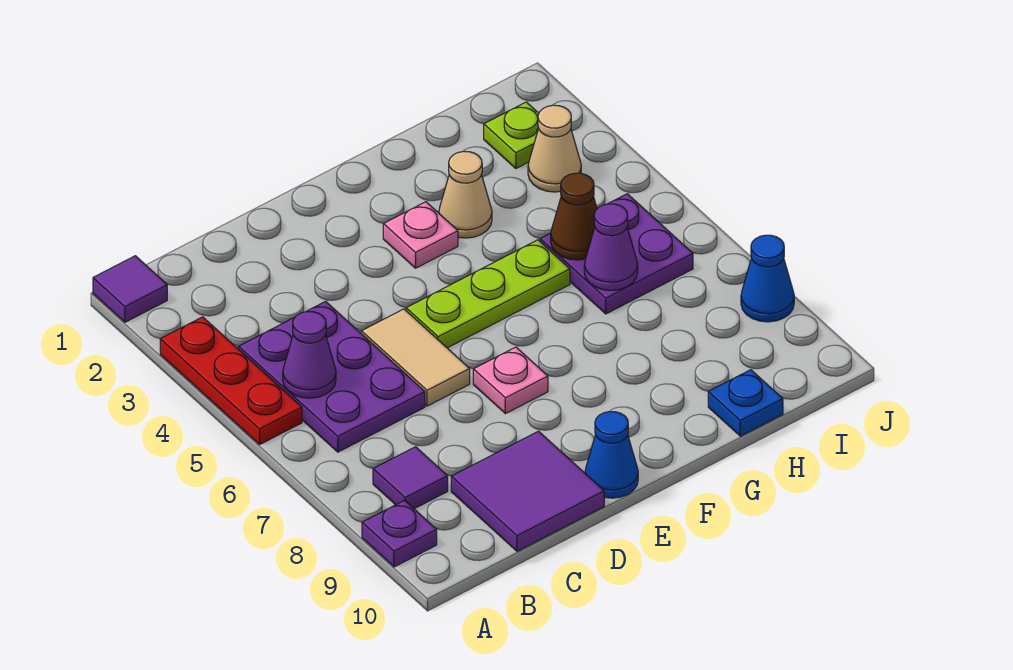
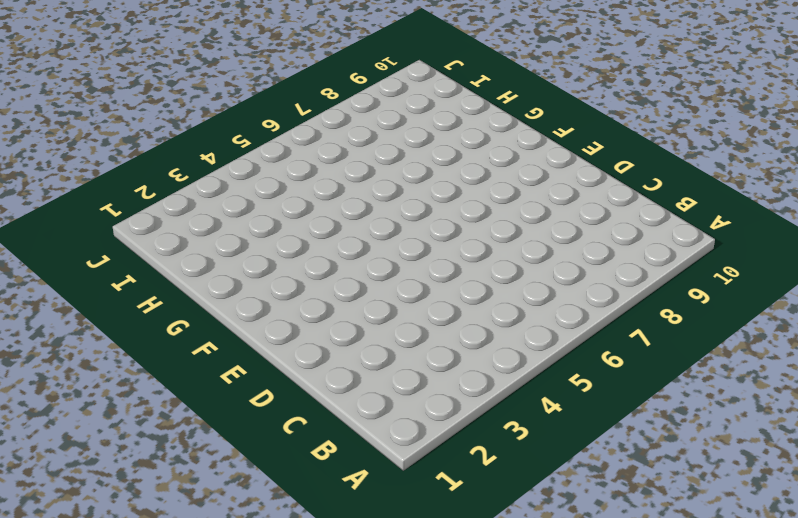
none -> purple tile A1 level 1
none -> red plate A3:A5 level 1
none -> purple plate A9 level 1

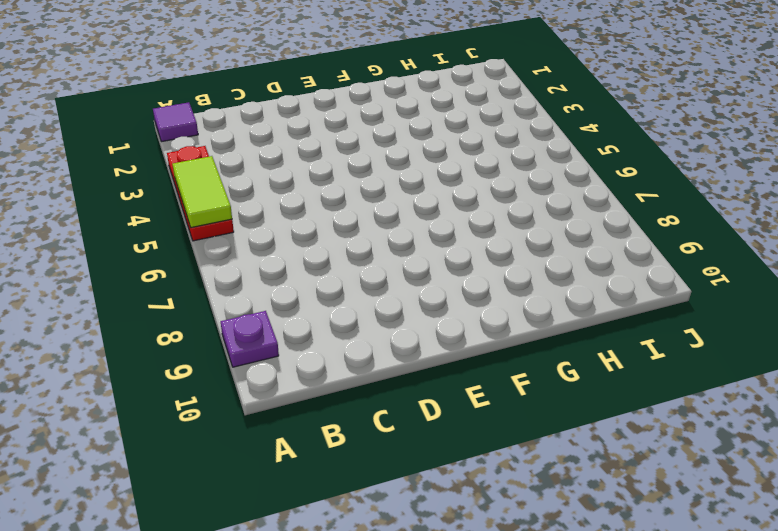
lime tile A4:A5 level 2 -> none
none -> purple plate B4:C6 level 1
none -> purple tile B8 level 1
none -> purple tile C9:D10 level 1

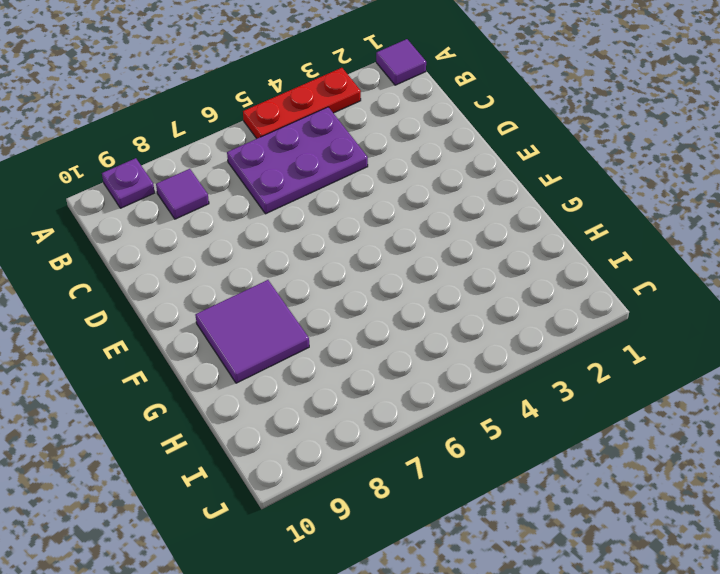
purple tile F8:G9 level 1 -> purple tile C9:D10 level 1
none -> tan tile D5:D6 level 1
none -> lime plate E5:G5 level 1
none -> pink plate E7 level 1

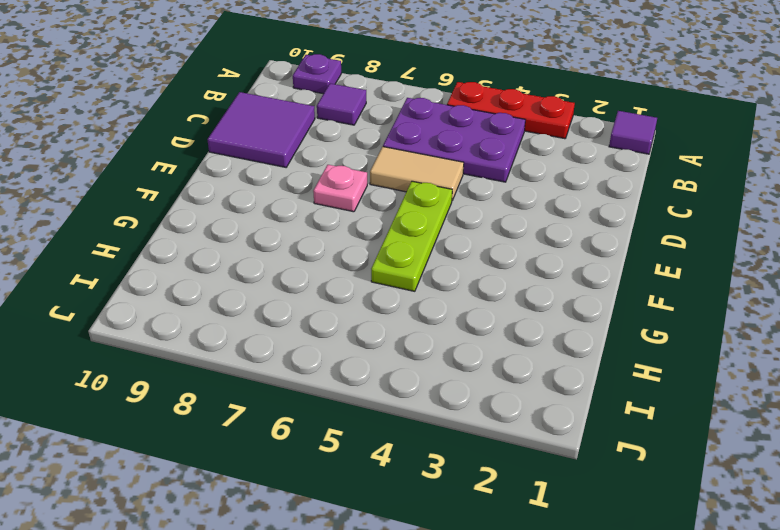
none -> blue cone E10 level 1
none -> pink plate F3 level 1
none -> tan cone G3 level 1

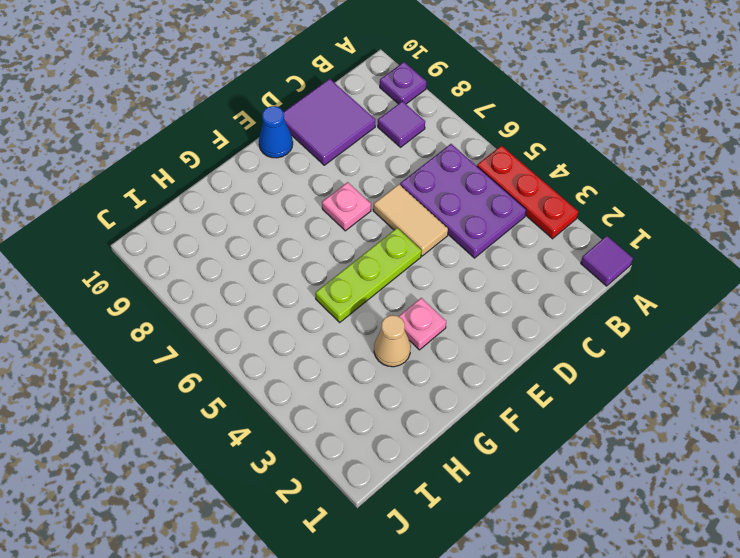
none -> purple plate H5:I6 level 1
none -> blue plate H10 level 1
none -> lime plate I2 level 1

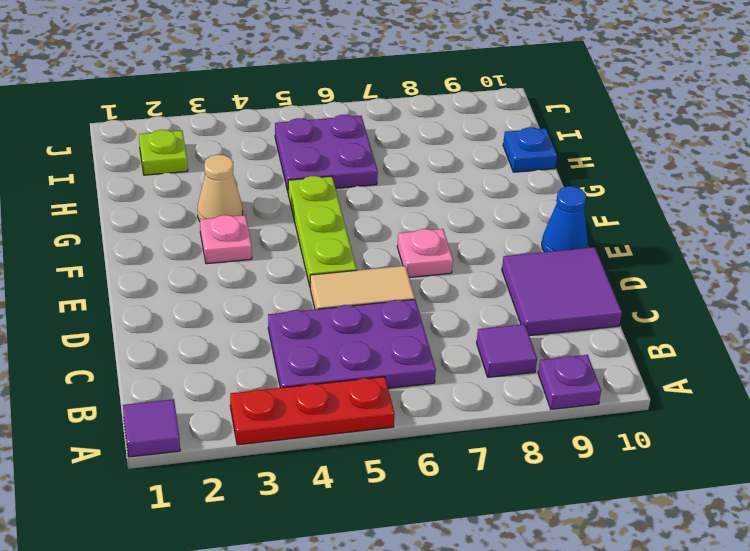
none -> tan cone I3 level 1
none -> blue cone J8 level 1
none -> purple cone B5 level 2

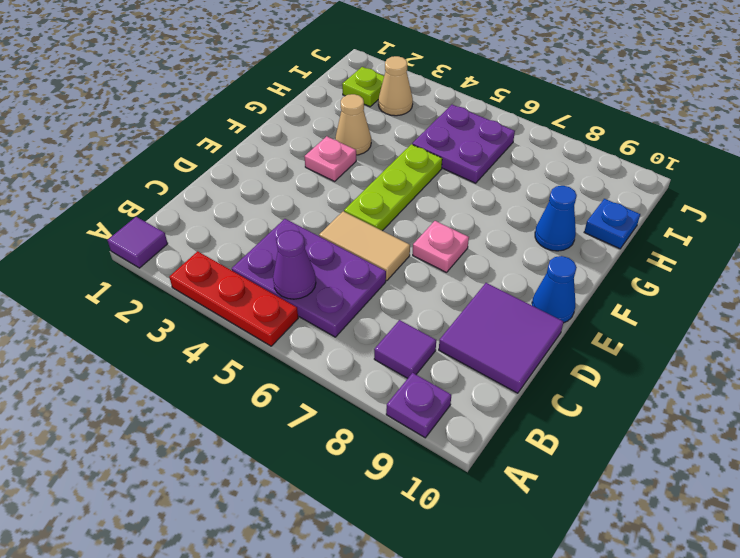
blue cone G9 level 1 -> blue cone J8 level 1
none -> brown cone H5 level 2
none -> purple cone H6 level 2

